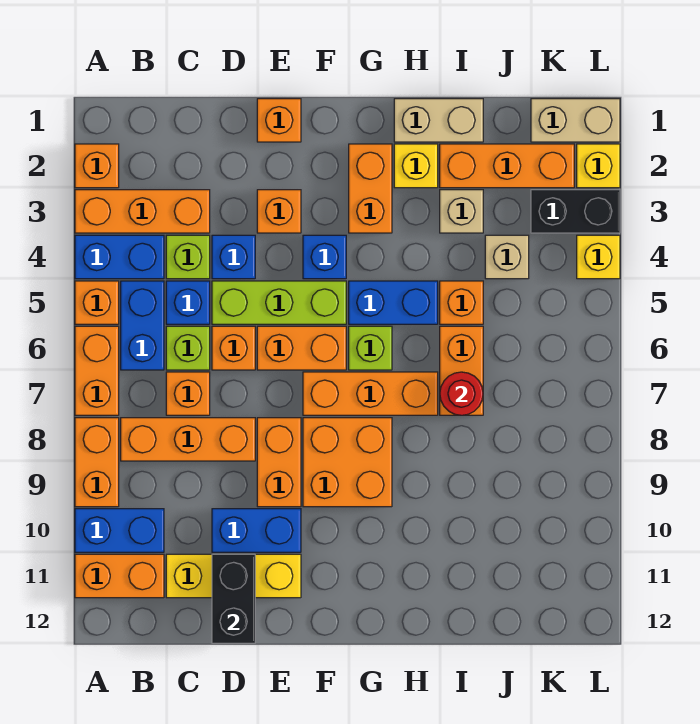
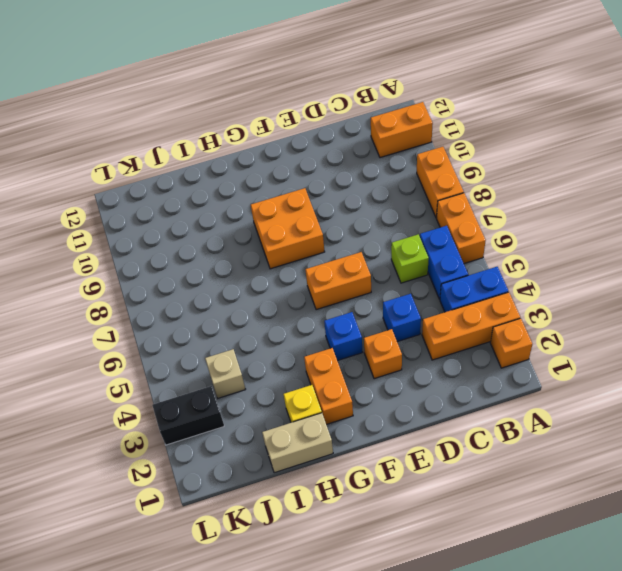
none -> orange brick A5 level 1
none -> blue brick A10:B10 level 1
none -> orange brick B8:D8 level 1
none -> lime brick C4 level 1

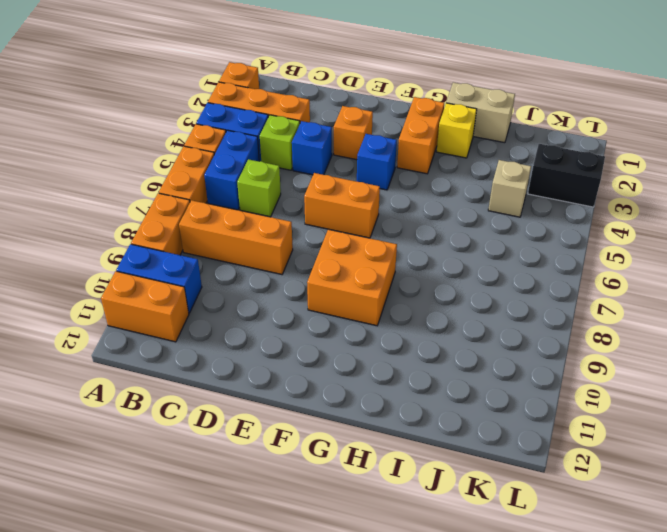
none -> blue brick C5 level 1
none -> orange brick C7 level 1
none -> yellow brick C11:E11 level 1
none -> lime brick D5:F5 level 1

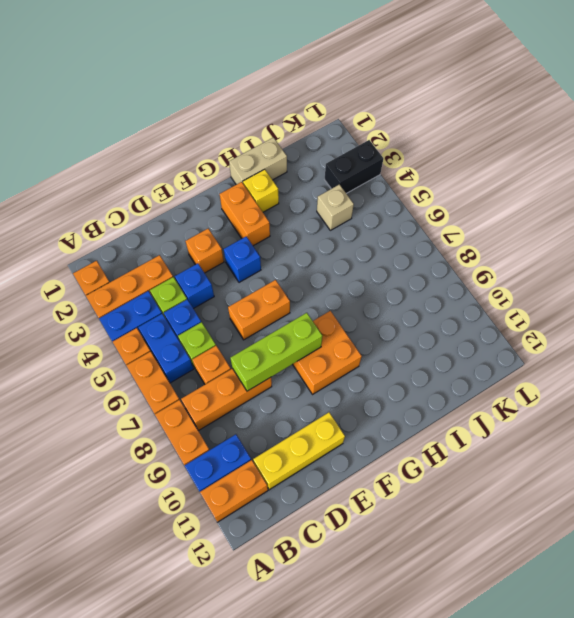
lime brick D8:F8 level 2 -> lime brick D5:F5 level 1
none -> orange brick D6 level 1
none -> blue brick D10:E10 level 1
none -> orange brick E1 level 1
none -> orange brick E8:E9 level 1

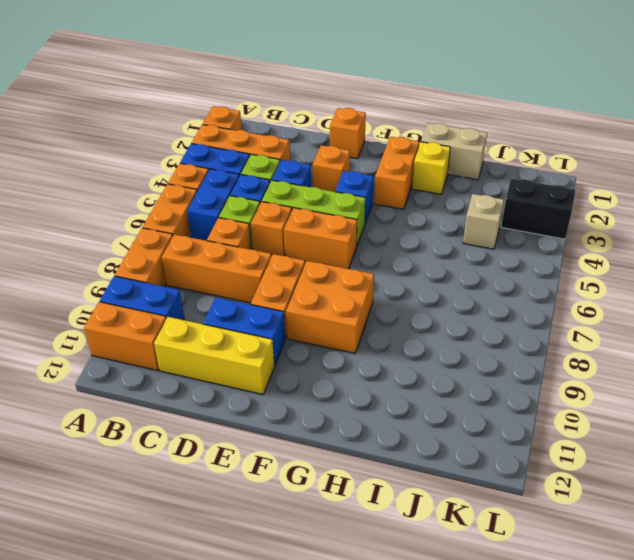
none -> orange brick F7:H7 level 1
none -> blue brick G5:H5 level 1
none -> lime brick G6 level 1
none -> orange brick I2:K2 level 1

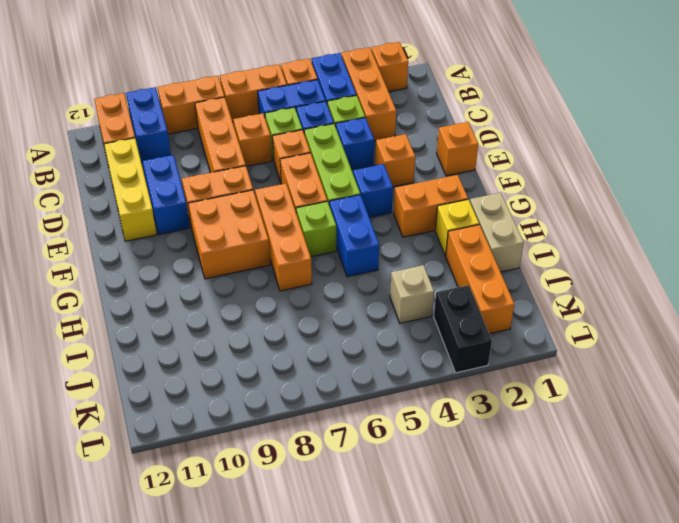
none -> tan brick I3 level 1
none -> orange brick I5 level 1
none -> orange brick I6:I7 level 1
none -> tan brick K1:L1 level 1

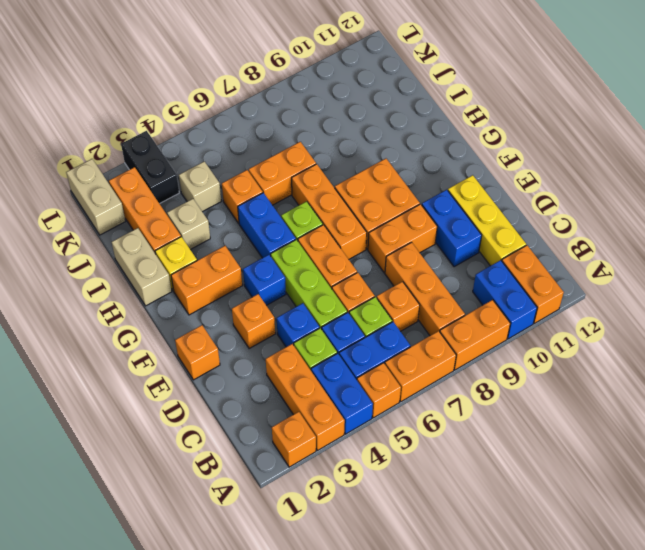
none -> yellow brick L2 level 1
none -> yellow brick L4 level 1
none -> black brick D11:D12 level 2
none -> red round brick I7 level 2

